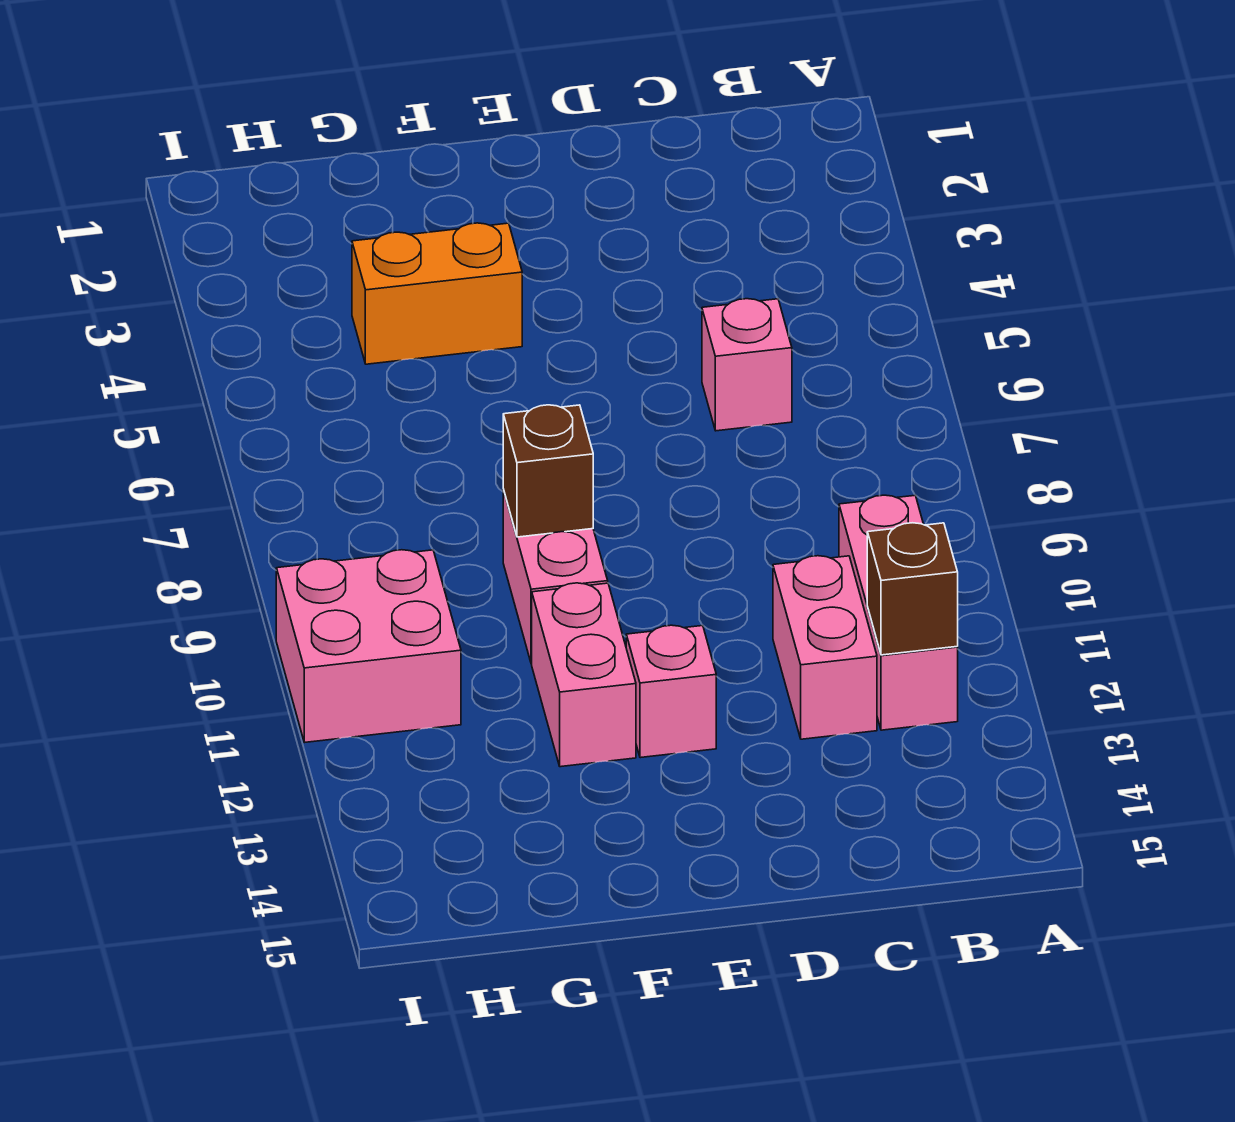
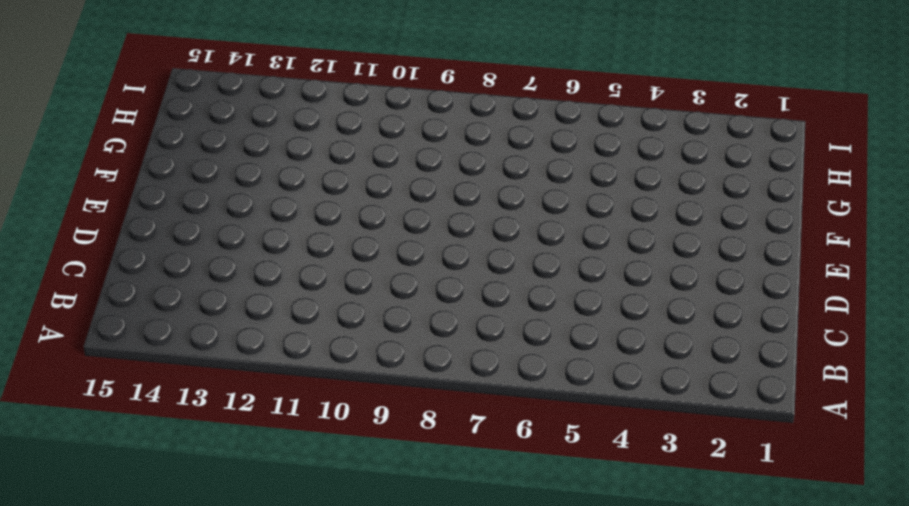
none -> pink brick B10:B12 level 1
none -> pink brick C6 level 1

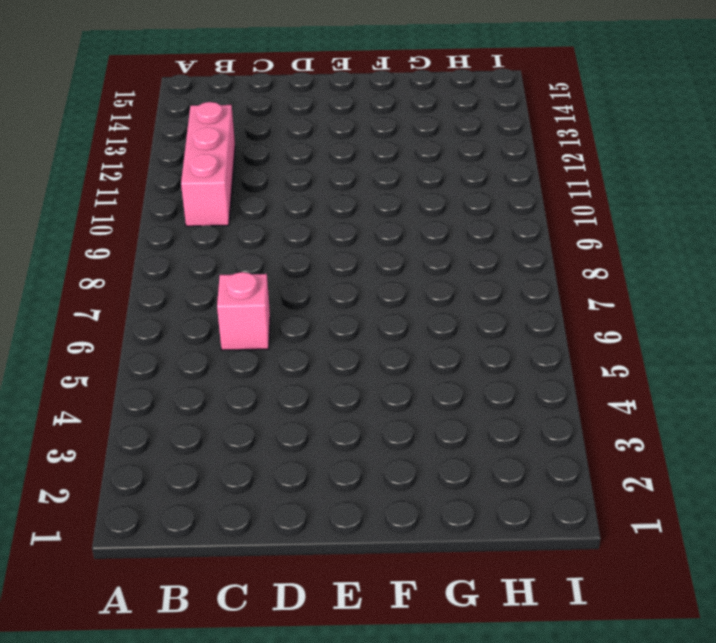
none -> pink brick C11:C12 level 1
none -> pink brick E12 level 1

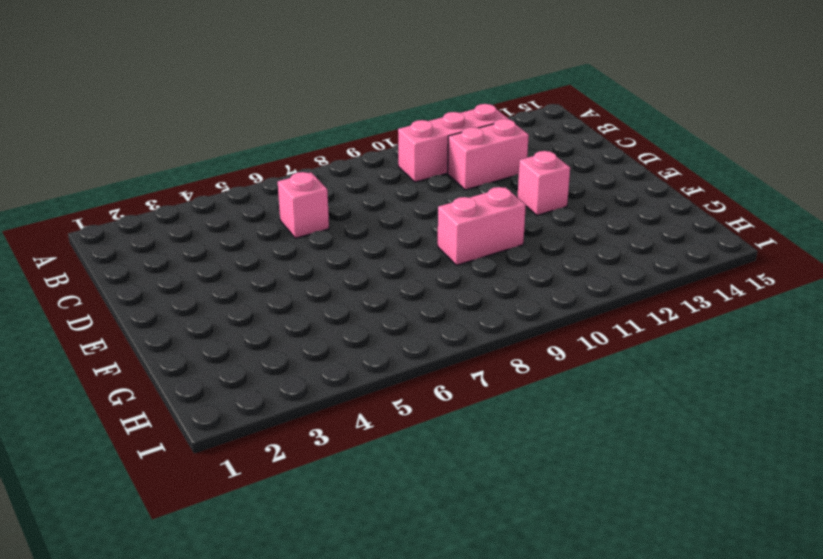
none -> orange brick F4:G4 level 1
none -> pink brick F11:F12 level 1

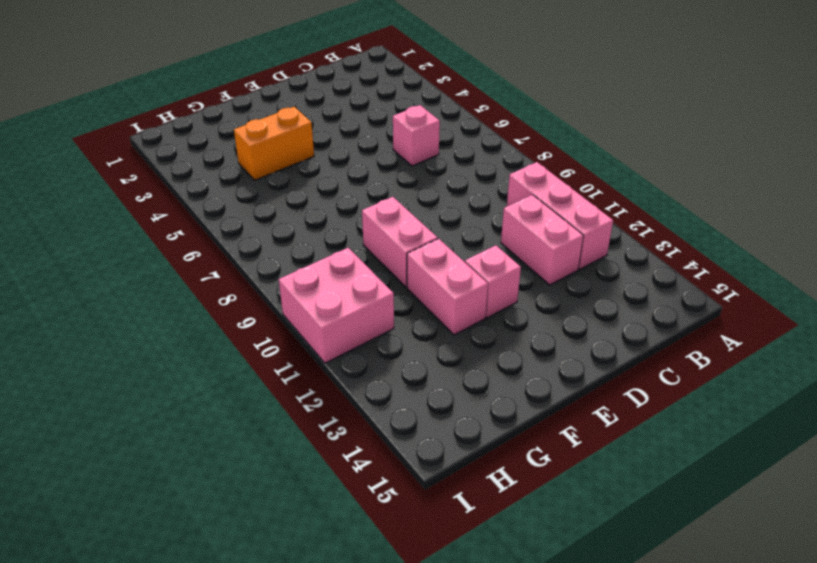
none -> brown brick B12 level 2
none -> brown brick F9 level 2

